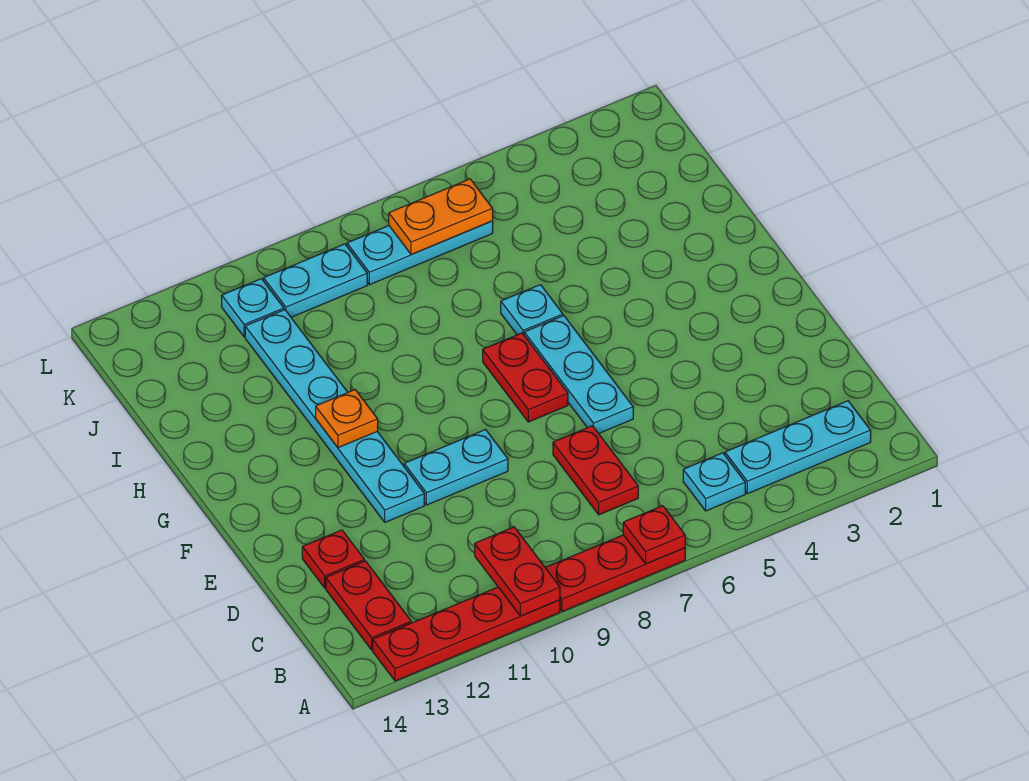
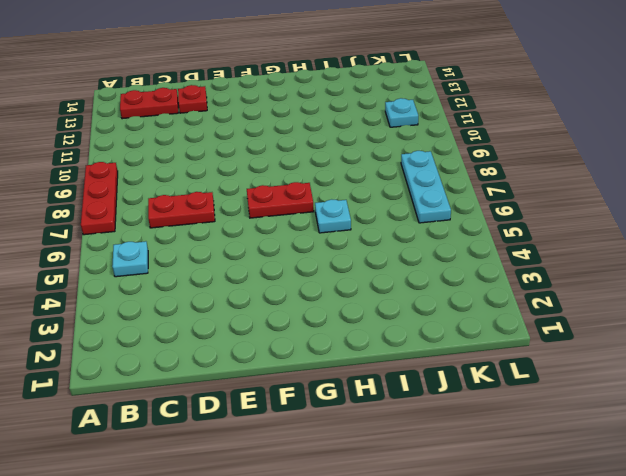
none -> red plate A10:A13 level 1
none -> cyan plate B2:B4 level 1
none -> cyan plate E6:G6 level 1

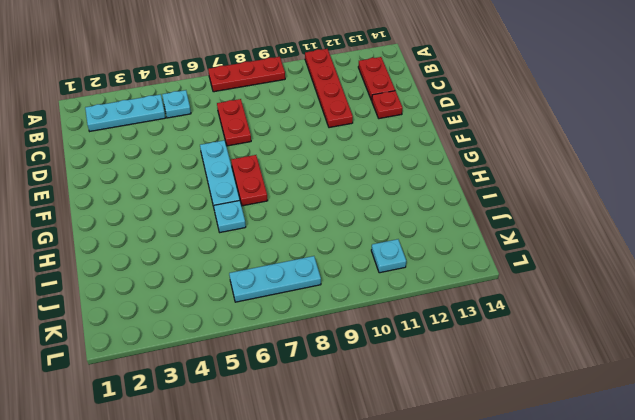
red plate A11:D11 level 1 -> red plate A10:A13 level 1
none -> cyan plate E9:E10 level 1
none -> cyan plate E11:J11 level 1
none -> cyan plate K9:K10 level 1

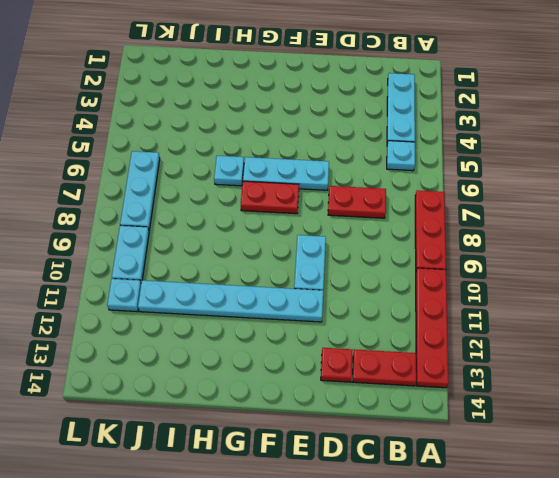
none -> red plate A7 level 2
none -> red plate A10:B10 level 2
none -> orange plate G11 level 2

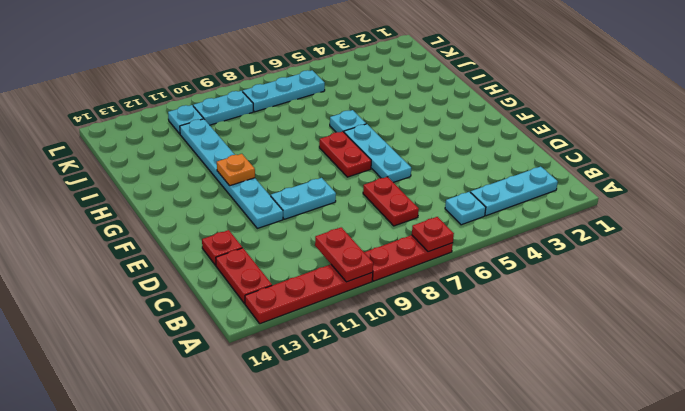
none -> orange plate K6:K7 level 2

